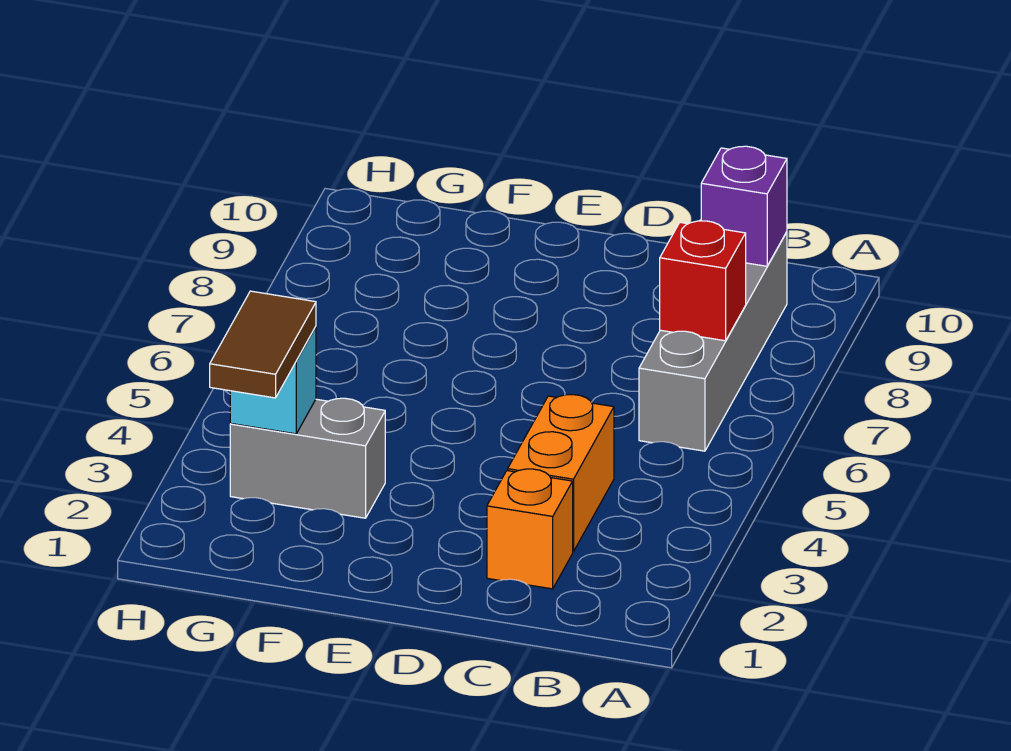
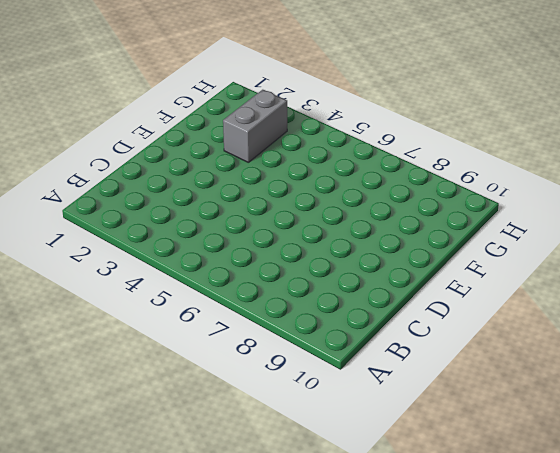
none -> grey brick B6:B9 level 1
none -> orange brick C2 level 1

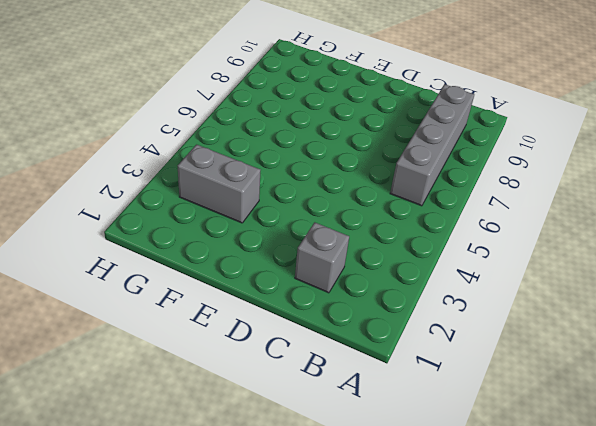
grey brick C2 level 1 -> orange brick C2 level 1
none -> orange brick C3:C4 level 1
none -> red brick B7 level 2

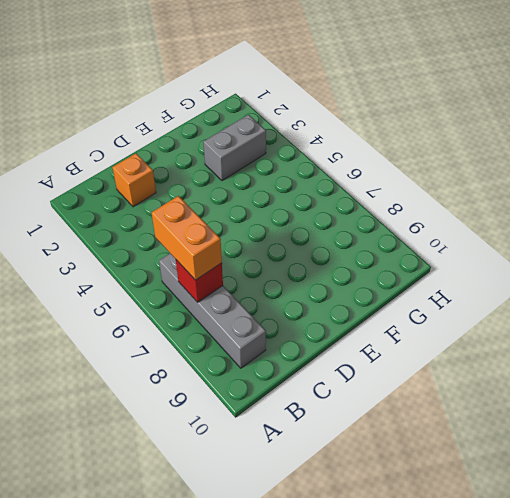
orange brick B6:B7 level 3 -> orange brick C3:C4 level 1
none -> purple brick B9 level 2
none -> cyan brick G3 level 2

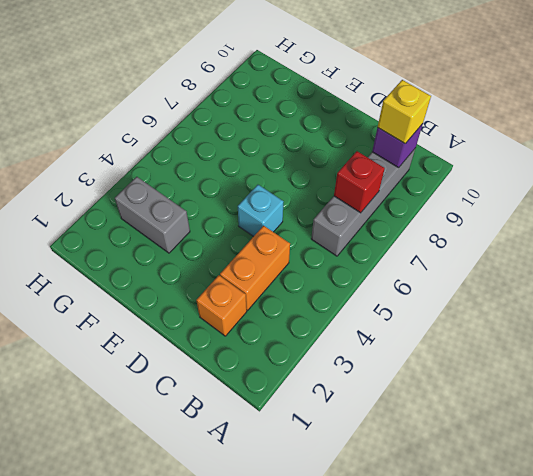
yellow brick B9 level 3 -> none
cyan brick D5 level 1 -> cyan brick G3 level 2
none -> brown tile G2:G3 level 3

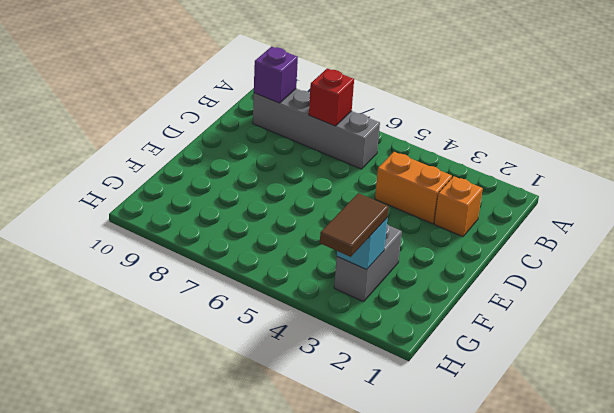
brown tile G3:H3 level 3 -> brown tile G2:G3 level 3

